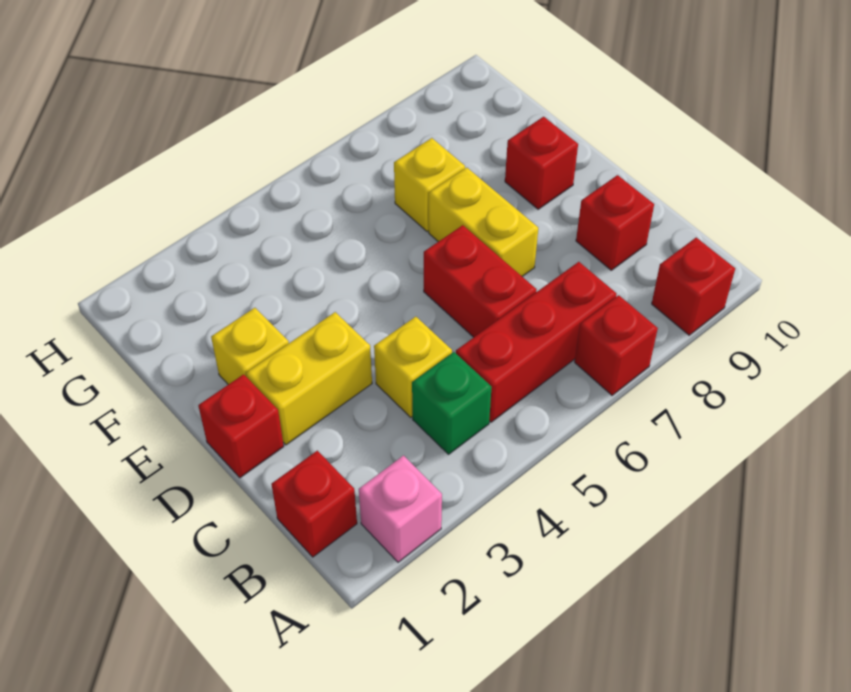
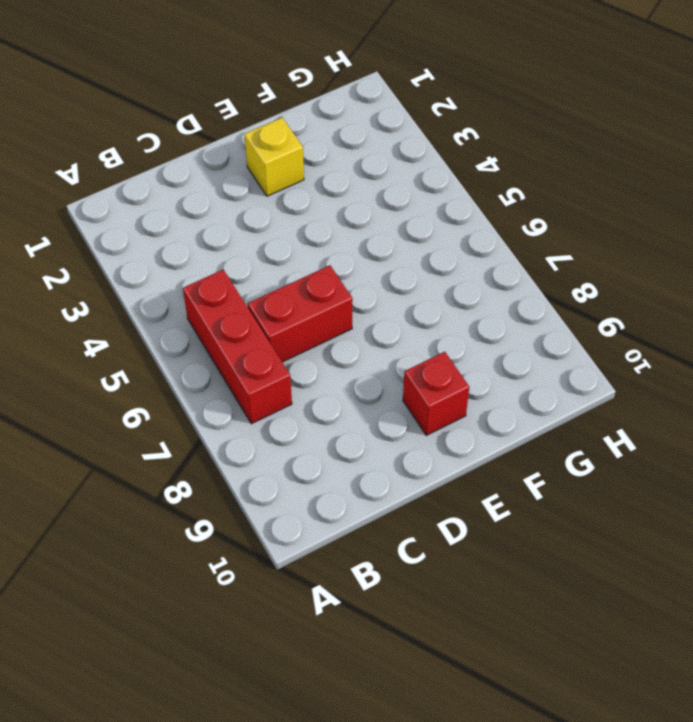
none -> pink brick A2 level 1
none -> red brick A7 level 1
none -> red brick A9 level 1

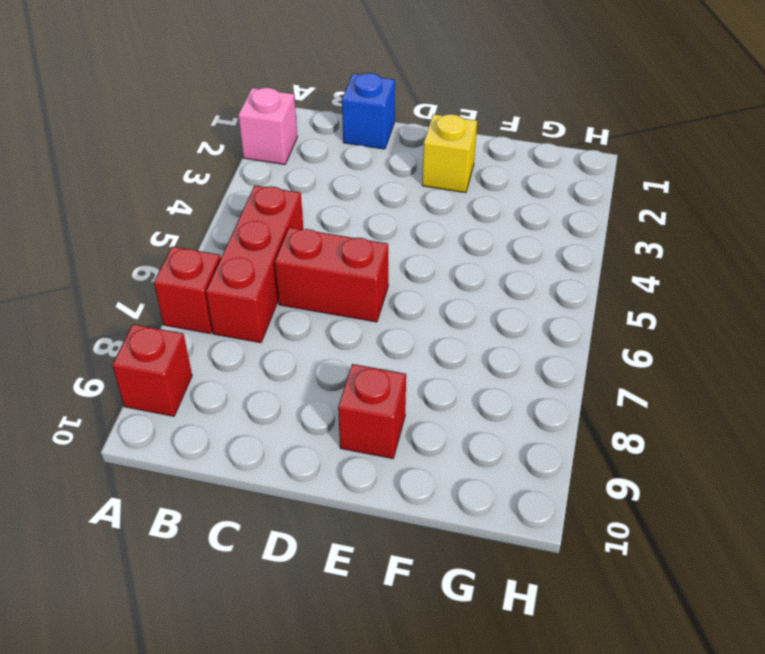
blue brick C1 level 1 -> none
none -> red brick B1 level 1
none -> green brick B4 level 1
none -> yellow brick C4 level 1

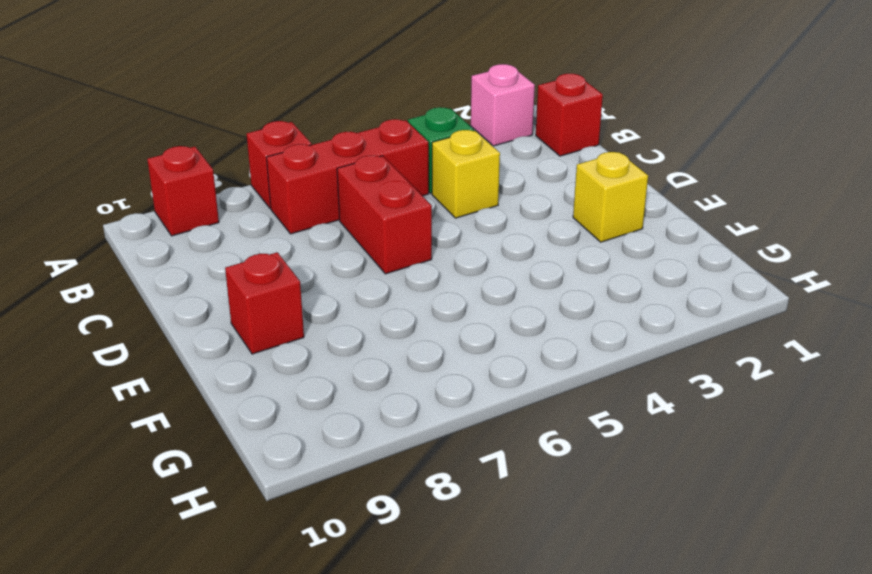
none -> red brick C9 level 1
none -> red brick D1 level 1
none -> yellow brick D2:D3 level 1

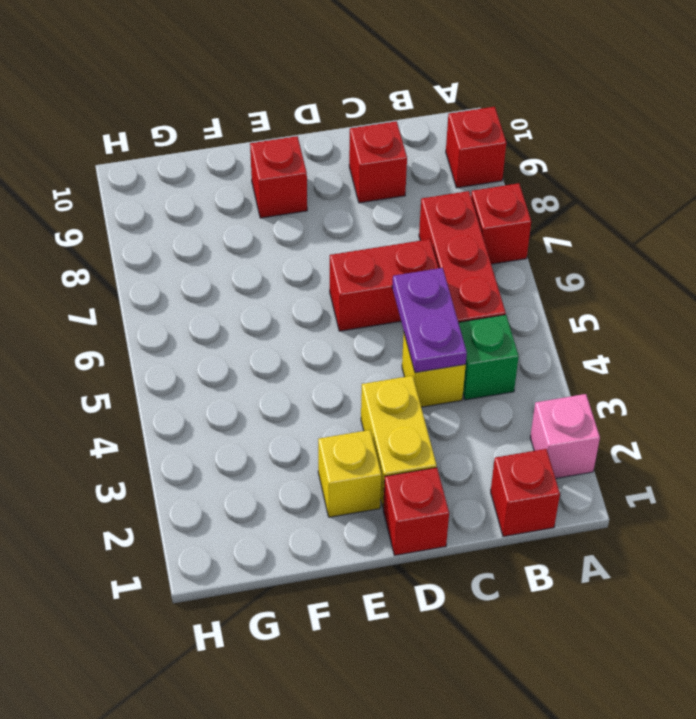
purple plate C4:C5 level 2 -> none
none -> yellow brick D7:E7 level 1
none -> yellow brick F7 level 1

